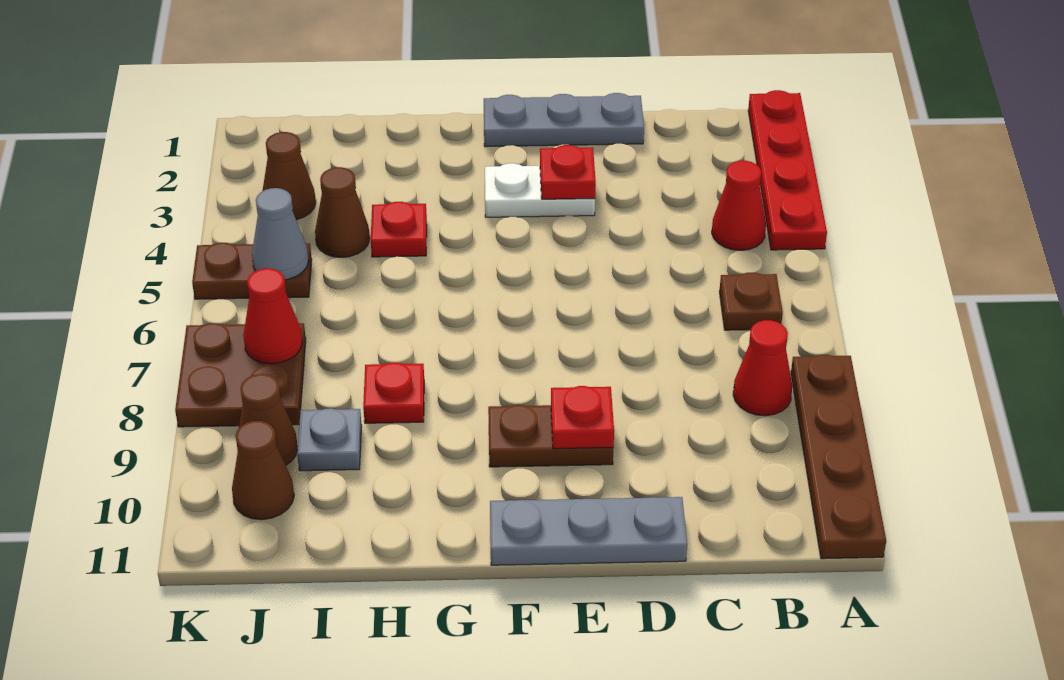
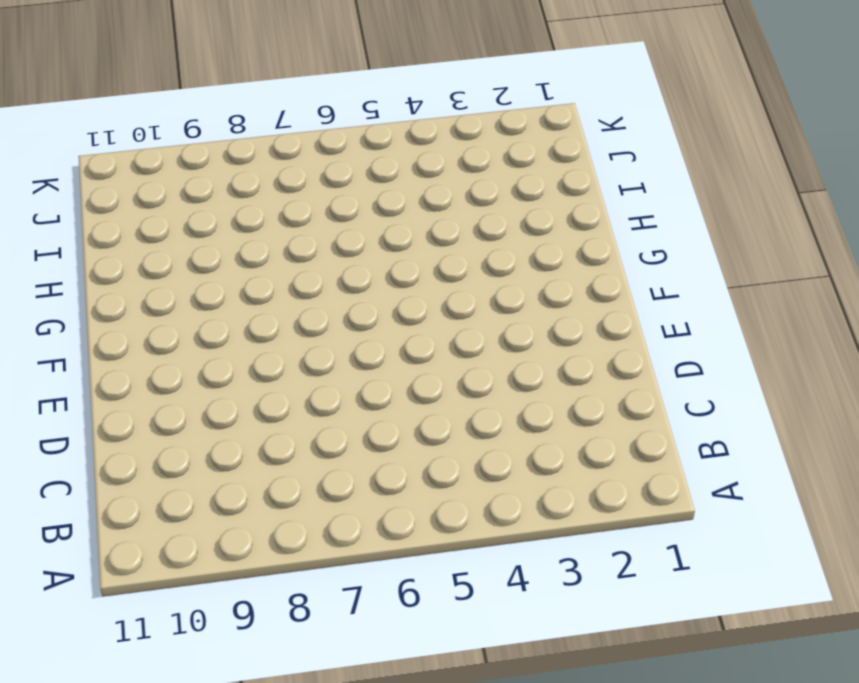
none -> red plate A1:A4 level 1
none -> brown plate A8:A11 level 1
none -> red cone B4 level 1

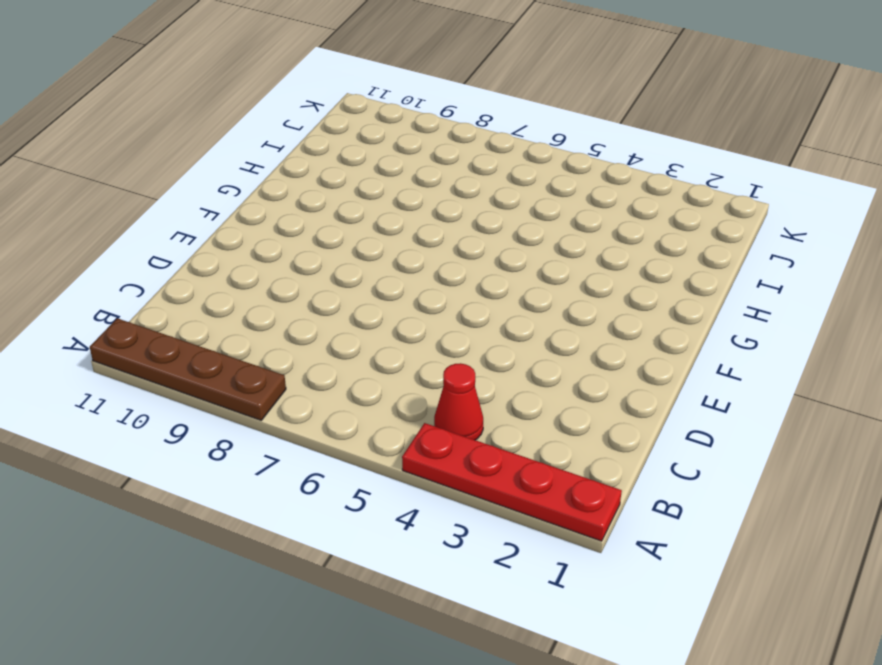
none -> brown plate B6 level 1
none -> red cone B8 level 1
none -> grey plate D1:F1 level 1

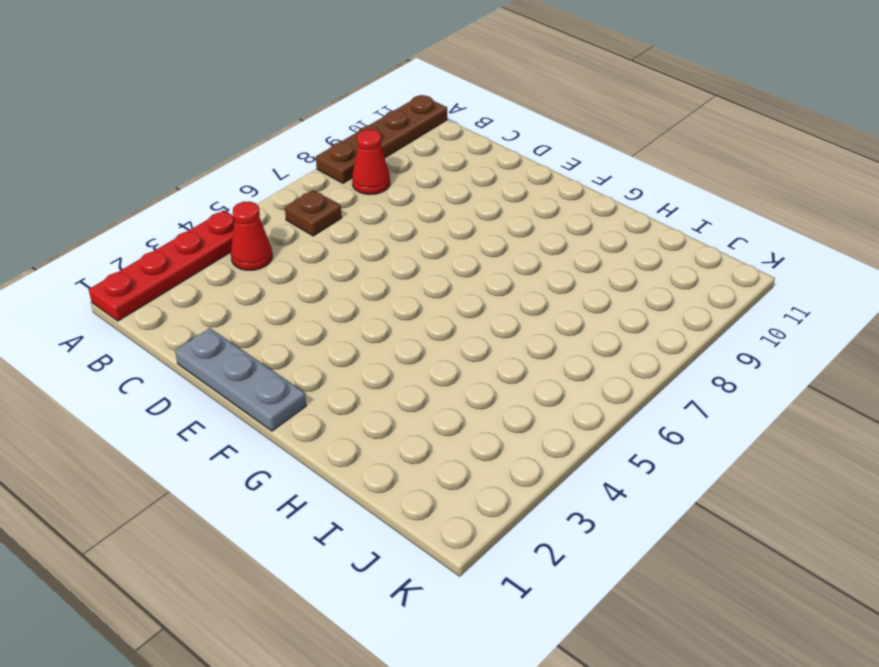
none -> grey plate D11:F11 level 1
none -> white plate E3:F3 level 1
none -> brown plate E9:F9 level 1

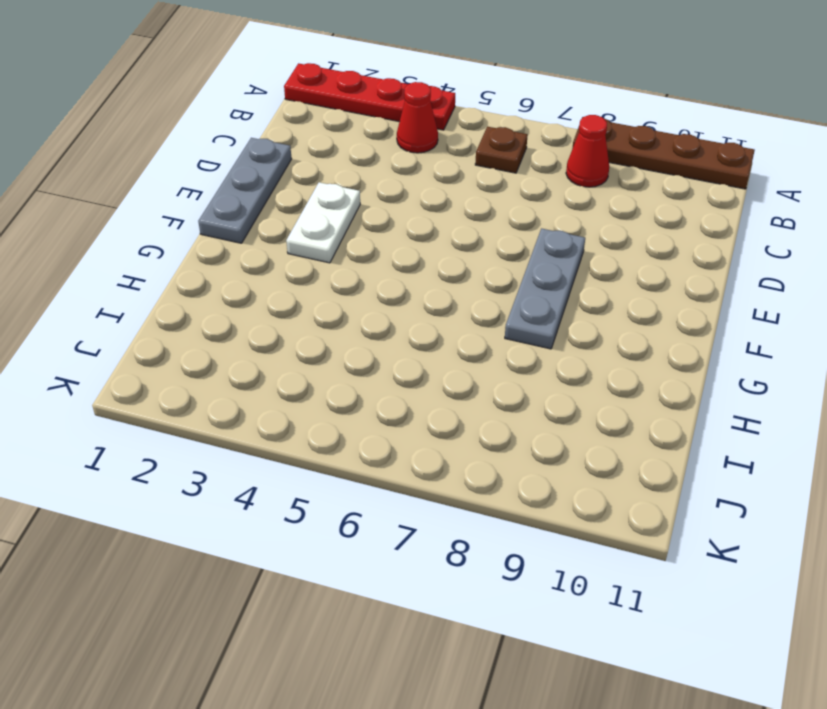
grey plate E8:G8 level 1 -> grey plate D11:F11 level 1
none -> brown plate E9:F9 level 1
none -> red plate H4 level 1
none -> red plate H8 level 1

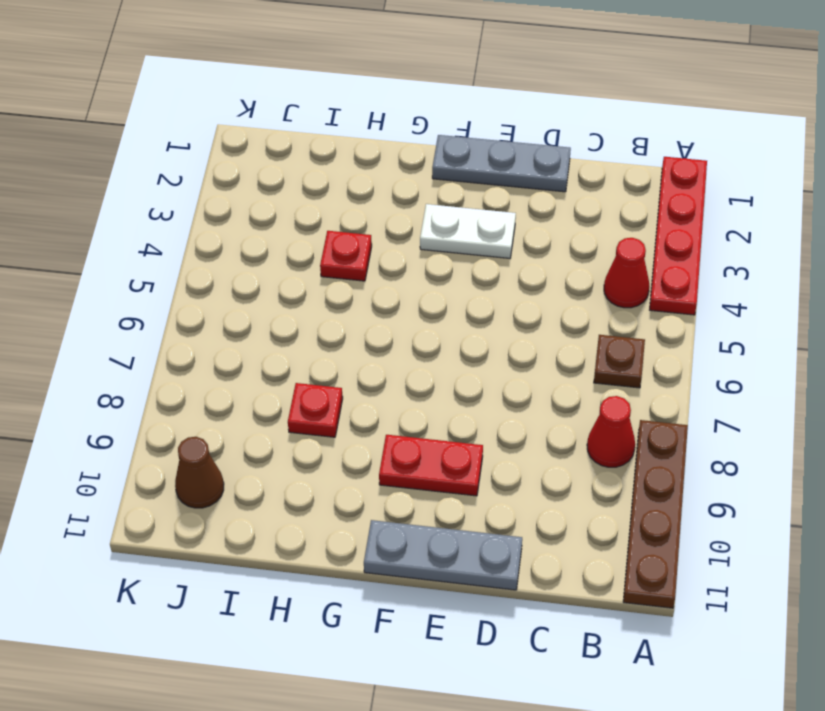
red plate E9:F9 level 1 -> brown plate E9:F9 level 1
none -> brown cone I4 level 1
none -> grey plate I9 level 1
none -> brown cone J3 level 1

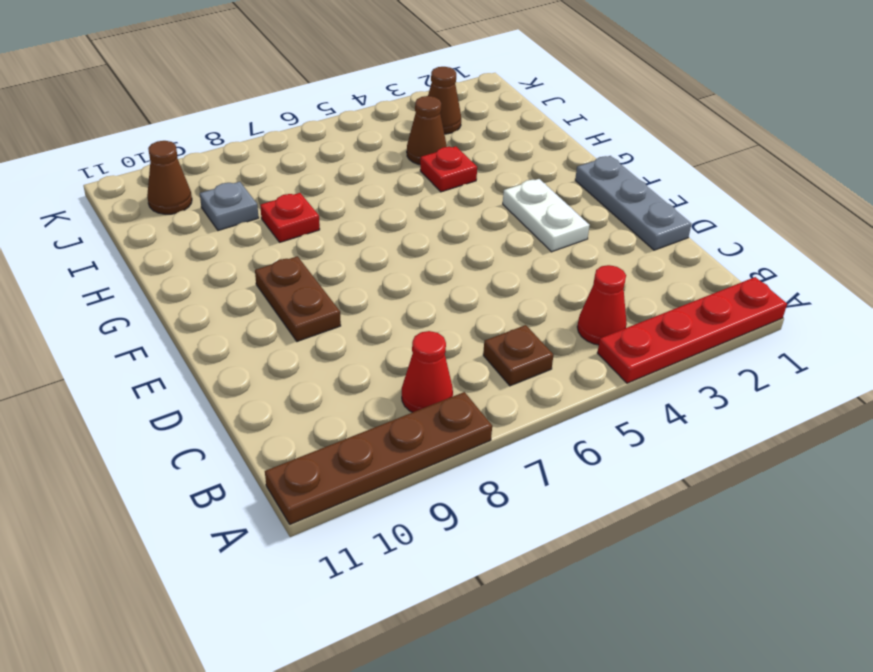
none -> grey plate D11:F11 level 1
none -> brown plate J5:K5 level 1
none -> brown plate J7:K8 level 1

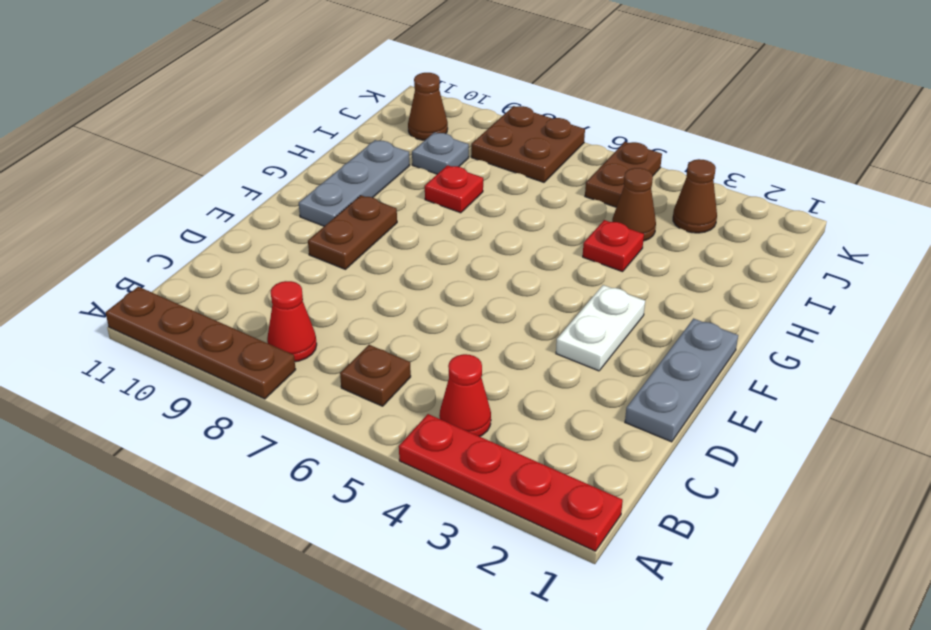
grey plate F10:H10 level 1 -> grey plate D11:F11 level 1
none -> brown cone J9 level 1
none -> red plate E3 level 2
none -> red plate E9 level 2

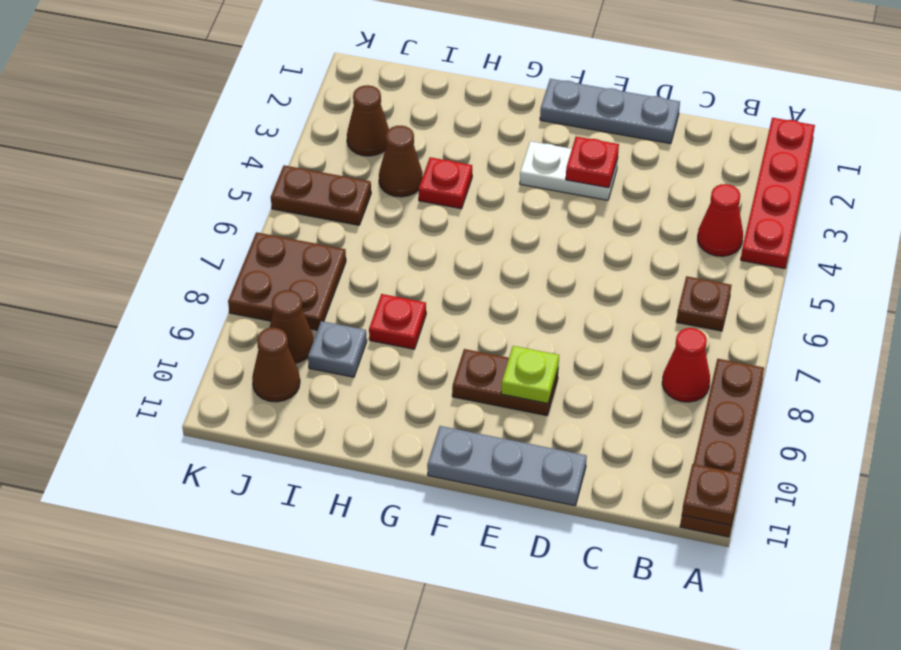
brown plate A11 level 2 -> none
lime plate E9 level 2 -> red plate E9 level 2
none -> grey cone J5 level 2
none -> red cone J7 level 2

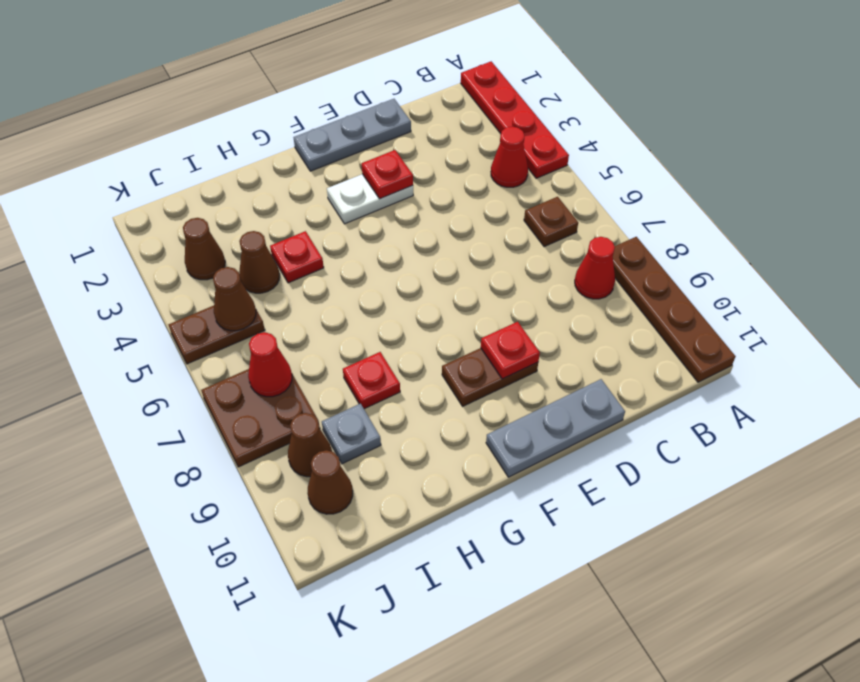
brown cone J5 level 2 -> grey cone J5 level 2

